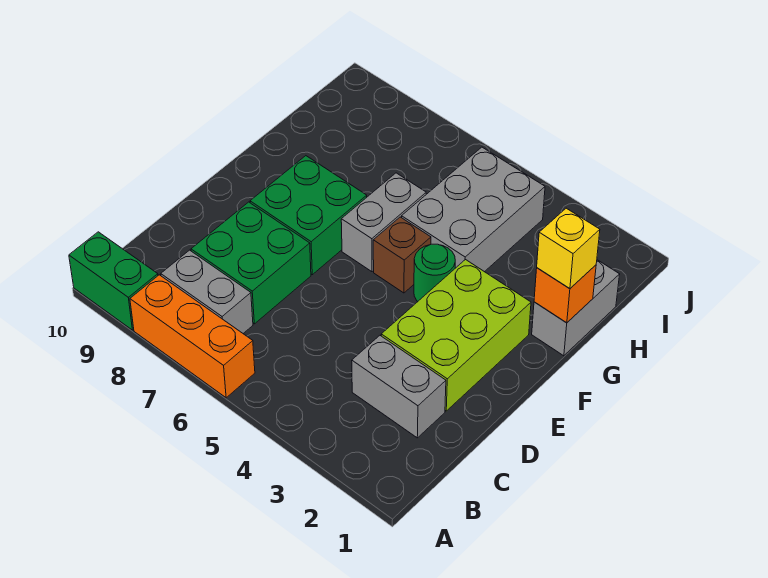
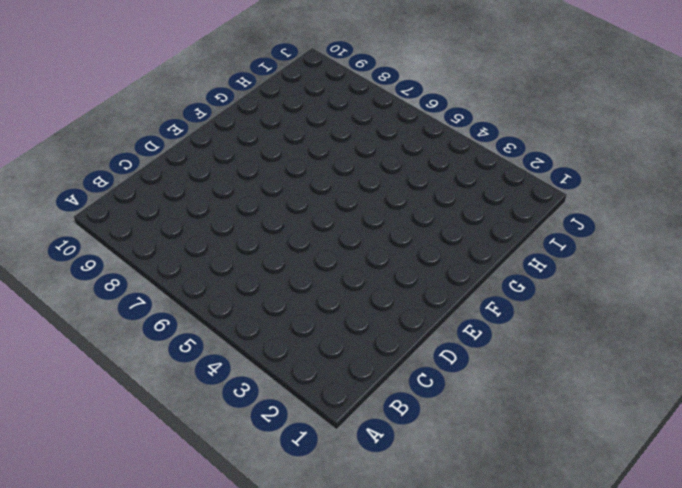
none -> orange brick A6:A8 level 1
none -> green brick A9:A10 level 1
none -> grey brick B7:B8 level 1

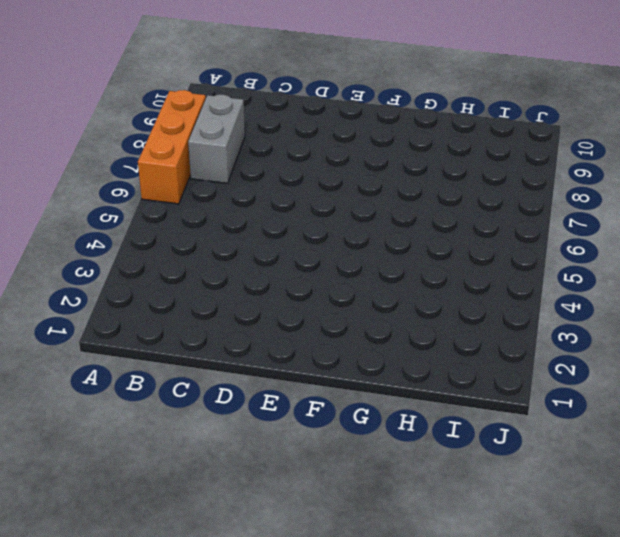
none -> green brick A9:A10 level 1
none -> grey brick C2:C3 level 1
none -> green brick C7:D8 level 1

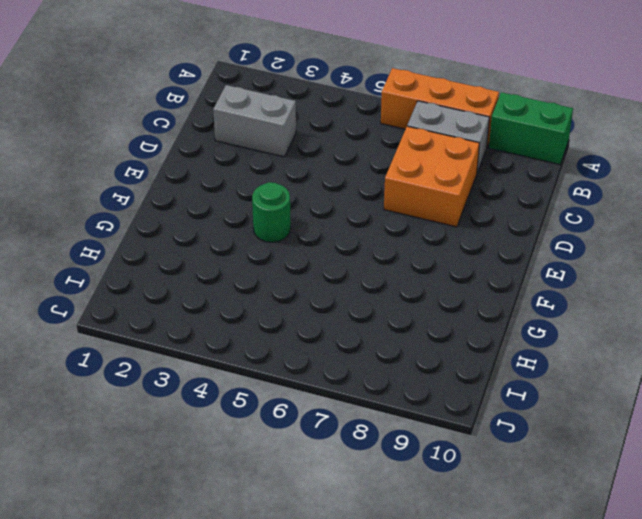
orange brick C7:D8 level 1 -> green brick C7:D8 level 1
none -> lime brick D2:F3 level 1
none -> green brick E7:F8 level 1
none -> brown brick F5 level 1

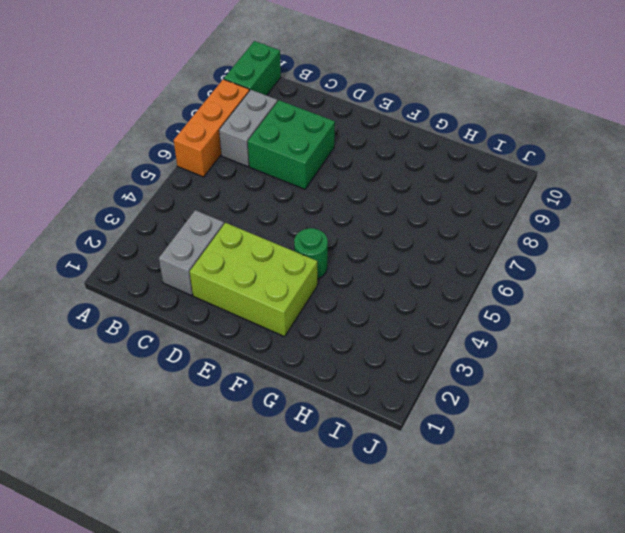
none -> green brick E7:F8 level 1
none -> brown brick F5 level 1
none -> grey brick F6:G6 level 1

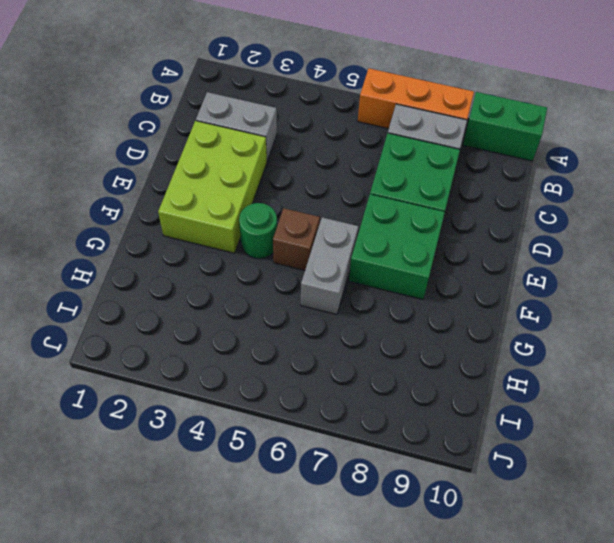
none -> grey brick G1:H1 level 1
none -> grey brick G4:I5 level 1
none -> orange brick G1 level 2

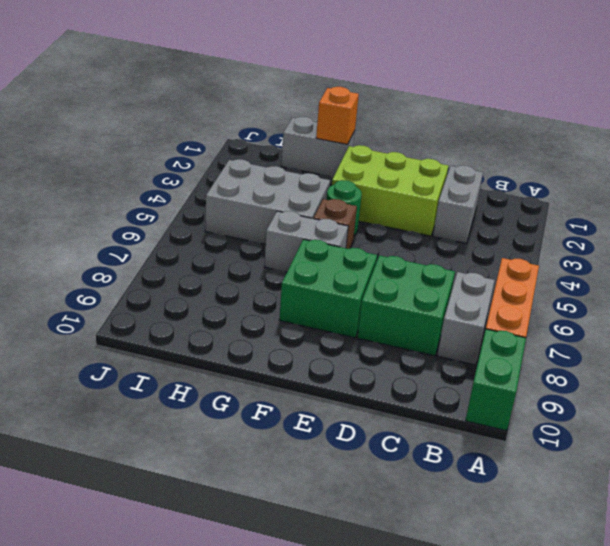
none -> yellow brick G1 level 3

